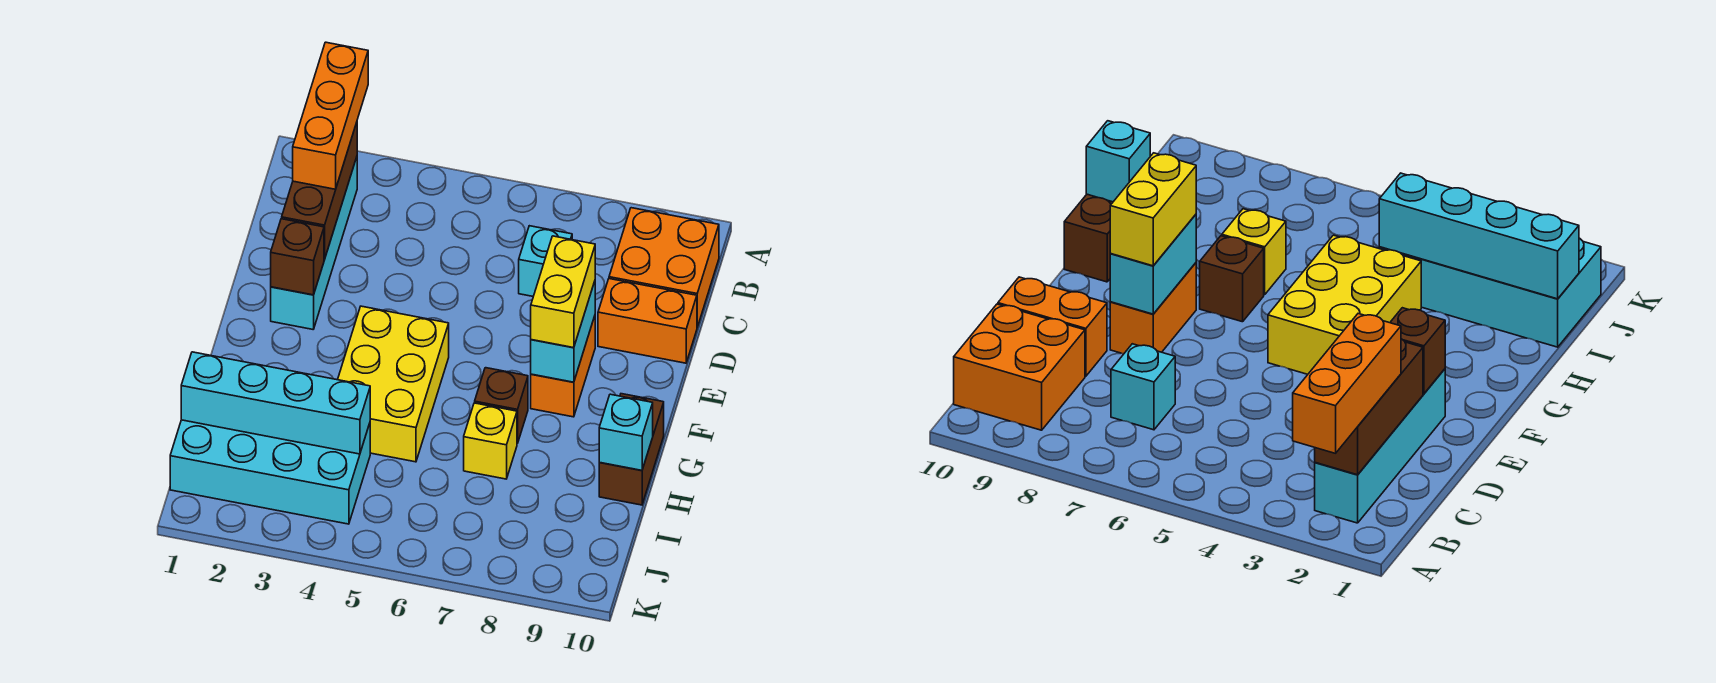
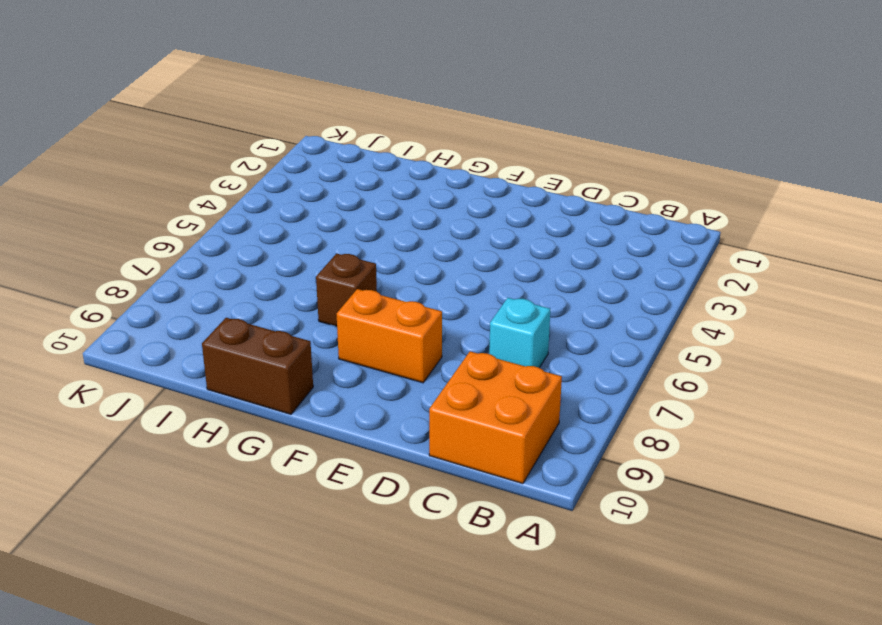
none -> cyan brick B2:E2 level 1
none -> orange brick D9:D10 level 1
none -> yellow brick F4:H5 level 1

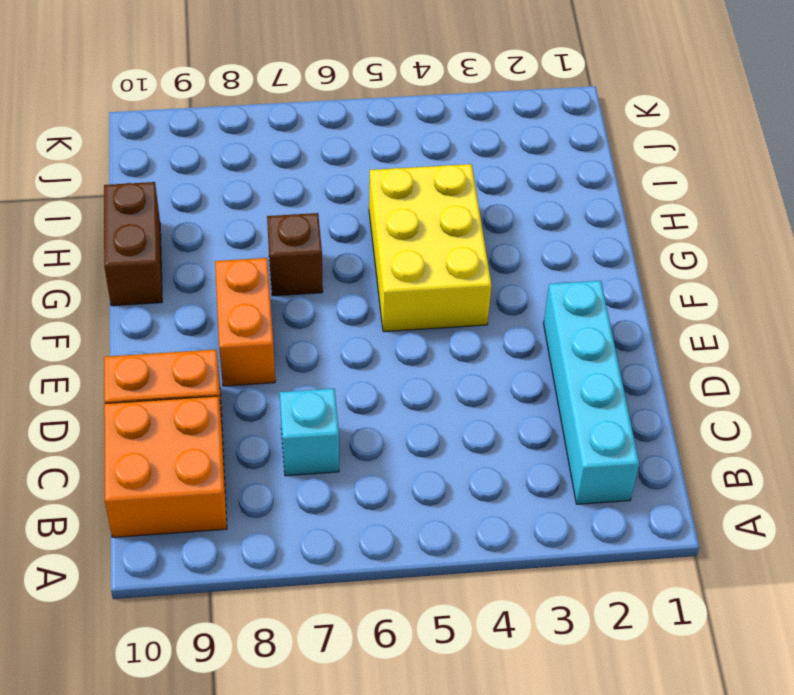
none -> yellow brick H7 level 1
none -> cyan brick I1:J4 level 1
none -> brown brick B2:D2 level 2

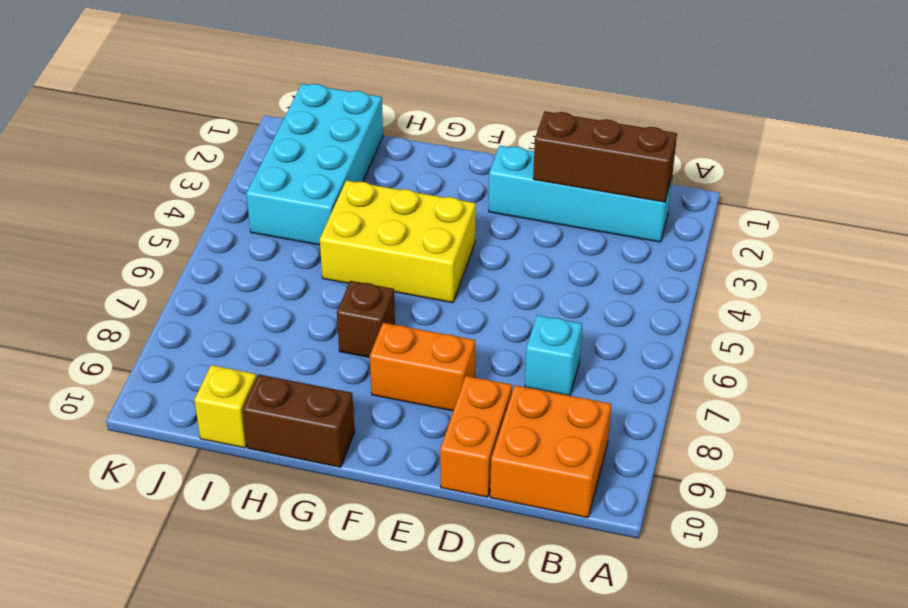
yellow brick I10 level 1 -> yellow brick H7 level 1
none -> brown brick E2 level 2
none -> cyan brick E8:F8 level 2
none -> cyan brick H10 level 2

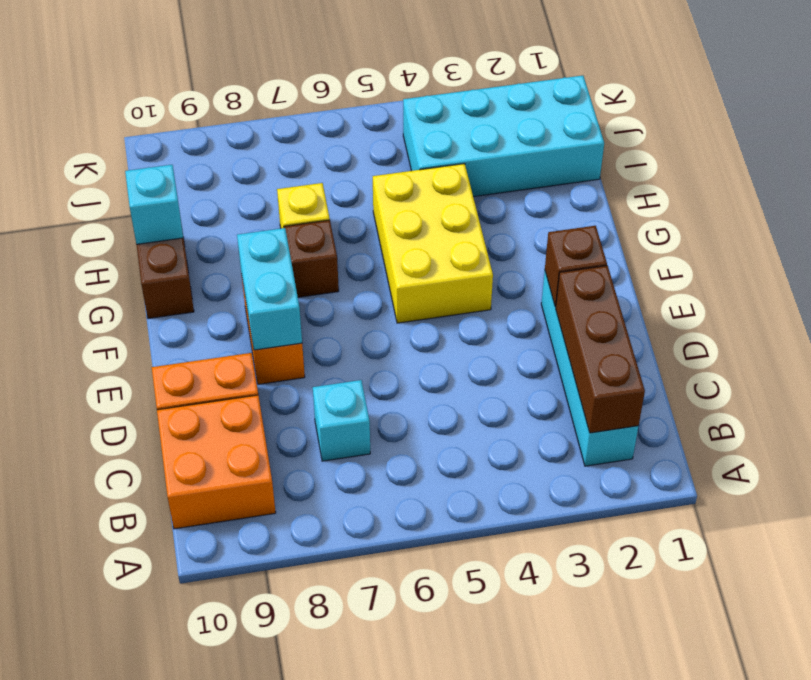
none -> cyan brick I1:I4 level 2
none -> orange brick A2:C2 level 3
none -> yellow brick E8:F8 level 3

